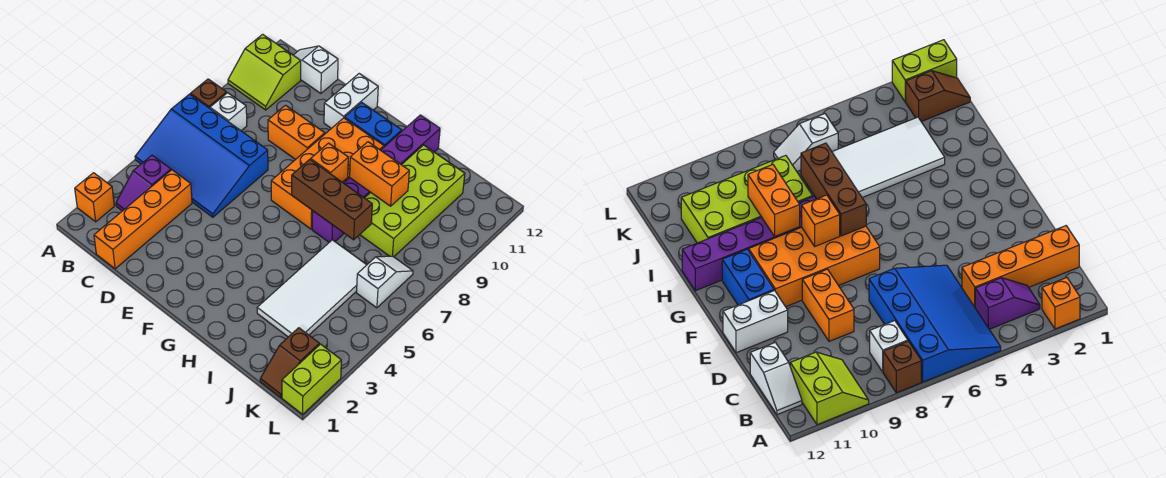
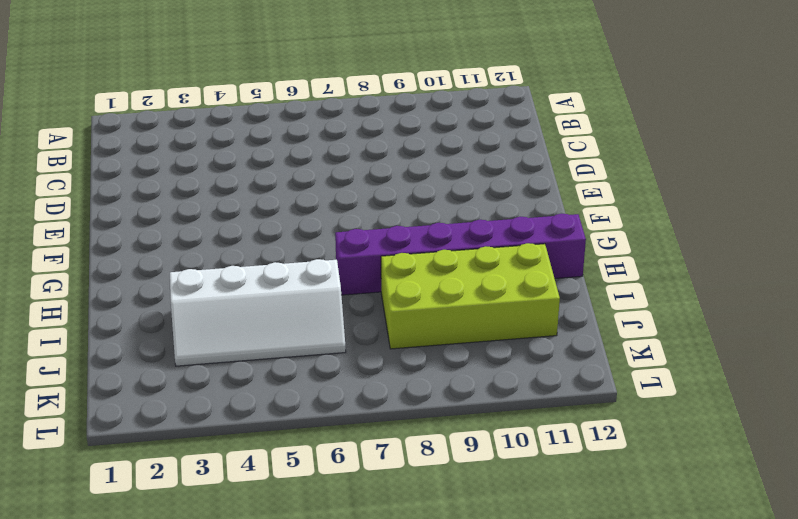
white slope I3:J6 level 1 top I -> white tile I3:J6 level 1
none -> orange brick A2 level 1
none -> blue slope A5:D7 level 1 top 7
none -> brown brick A8 level 1

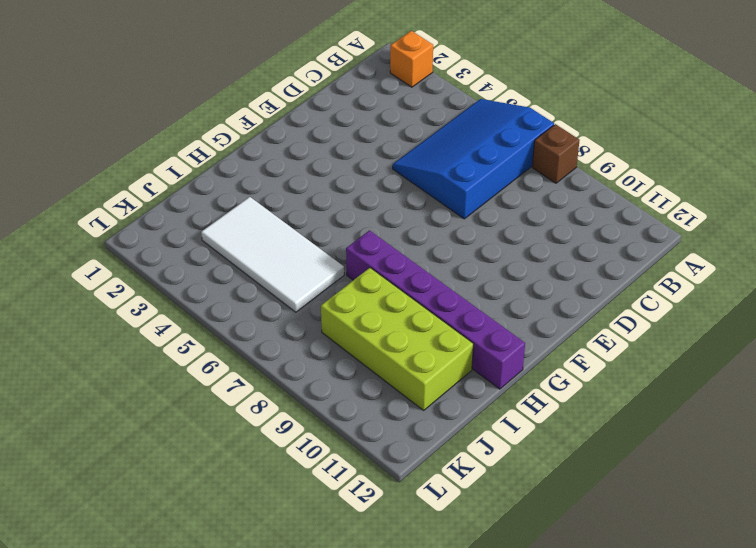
none -> lime slope A10:B11 level 1 top 11
none -> purple slope B3:B4 level 1 top 4
none -> white brick B8 level 1

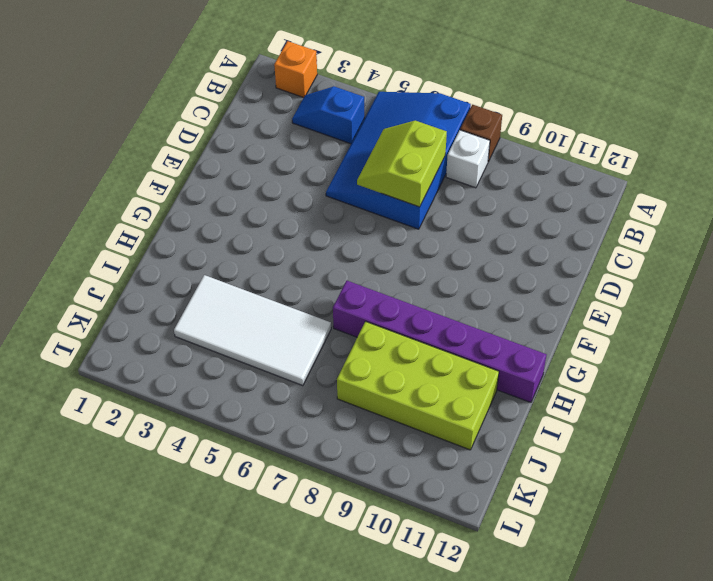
blue slope B3:B4 level 1 top 4 -> purple slope B3:B4 level 1 top 4
lime slope C6:D7 level 2 top 7 -> lime slope A10:B11 level 1 top 11
none -> white slope B12:C12 level 1 top C
none -> orange brick C1:C4 level 1
none -> orange brick D9:E9 level 1

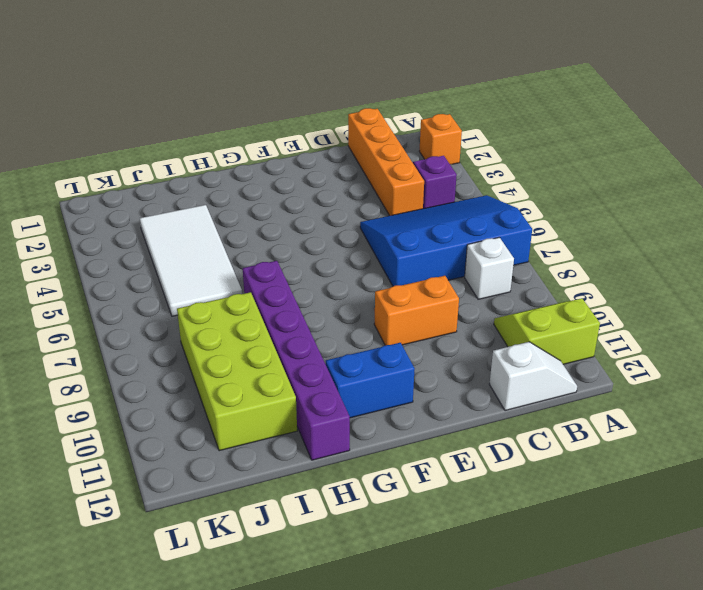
none -> brown brick A8 level 1
none -> white brick E11:E12 level 1
none -> orange brick F7:G10 level 1

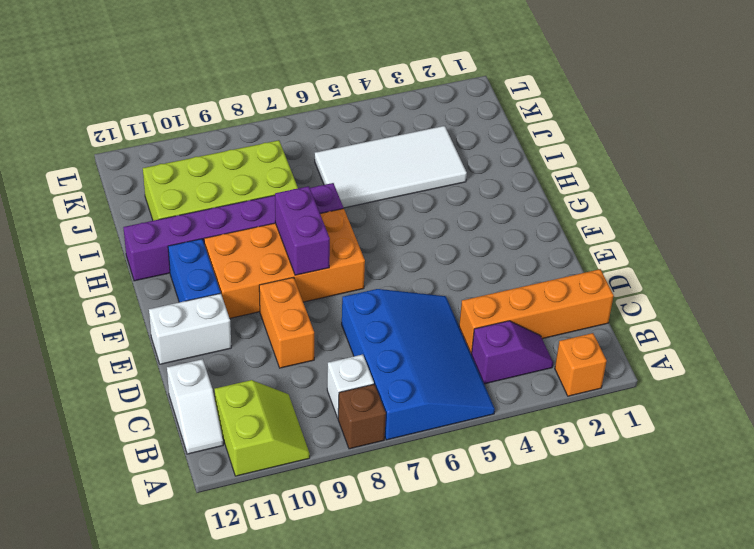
purple brick F8:G8 level 2 -> orange brick G8 level 2
none -> brown slope K1:K2 level 1 top 2
none -> white slope K6:K7 level 1 top 6
none -> lime brick L1:L2 level 1

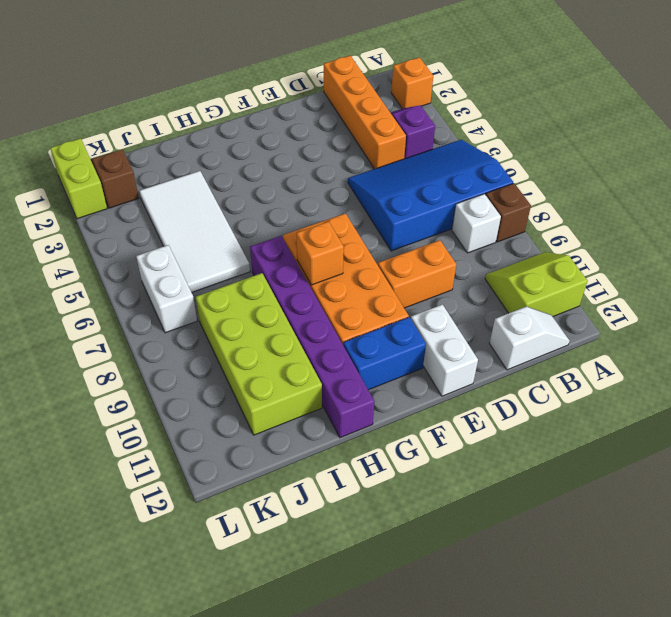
white brick K6:K7 level 1 -> white slope K6:K7 level 1 top 6
none -> brown brick G7:I7 level 2
none -> orange brick H9:I9 level 2

